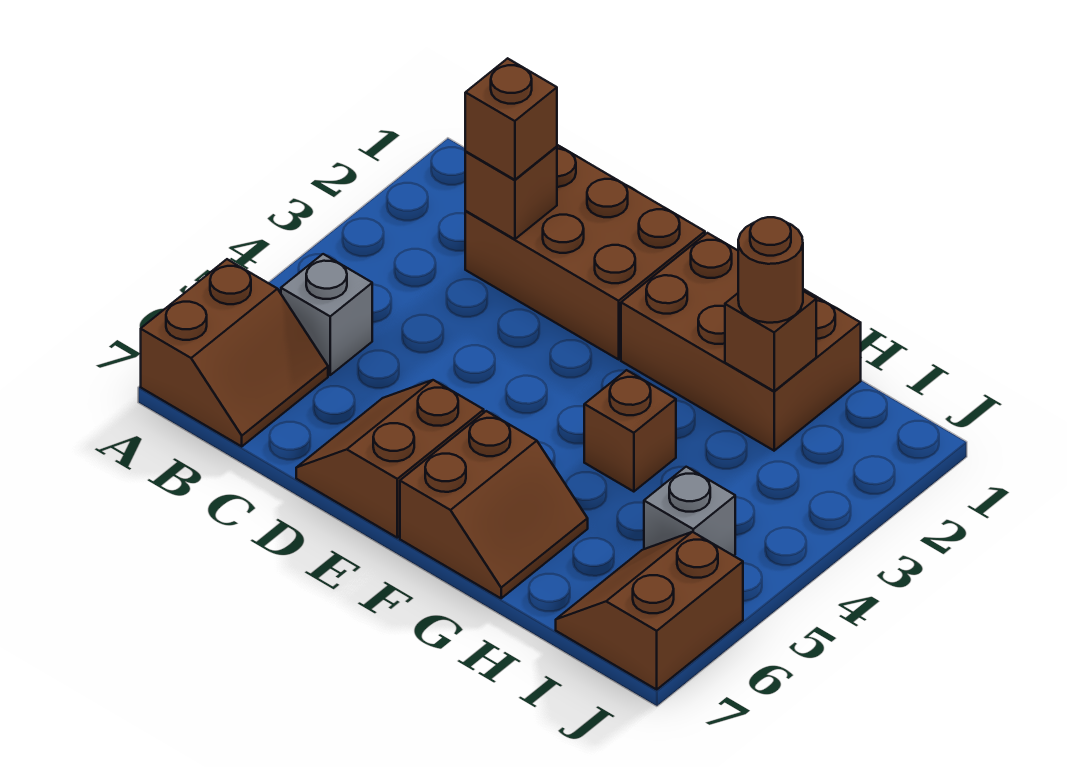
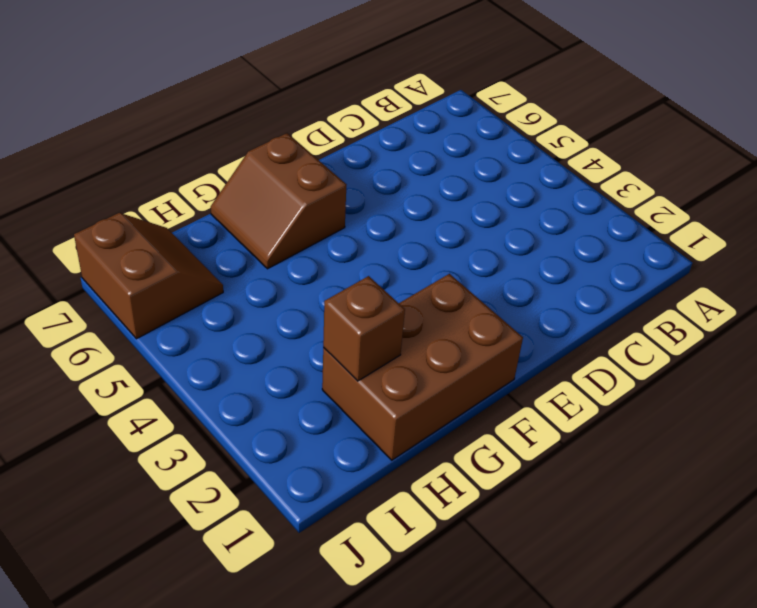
none -> brown slope A6:B7 level 1 top A
none -> grey brick B5 level 1
none -> brown brick C1:E2 level 1

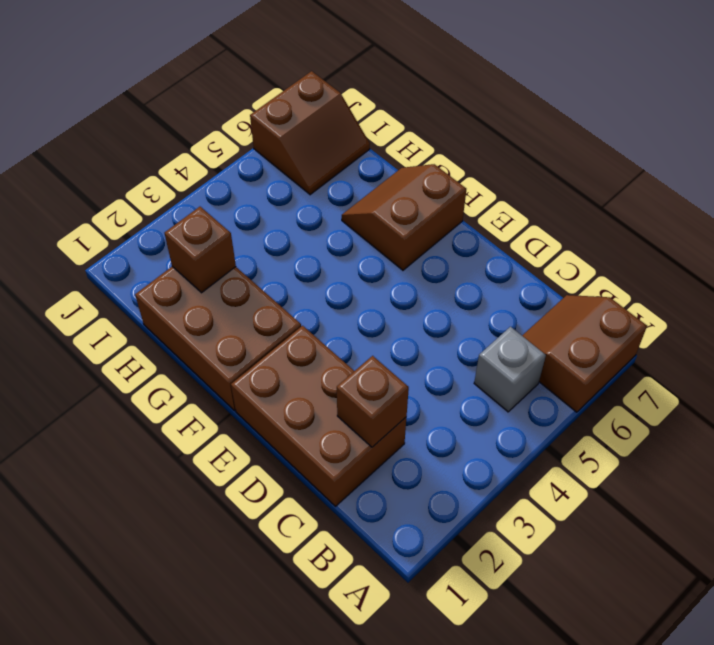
none -> brown slope D6:E7 level 1 top E
none -> brown brick G4 level 1
none -> grey brick I5 level 1

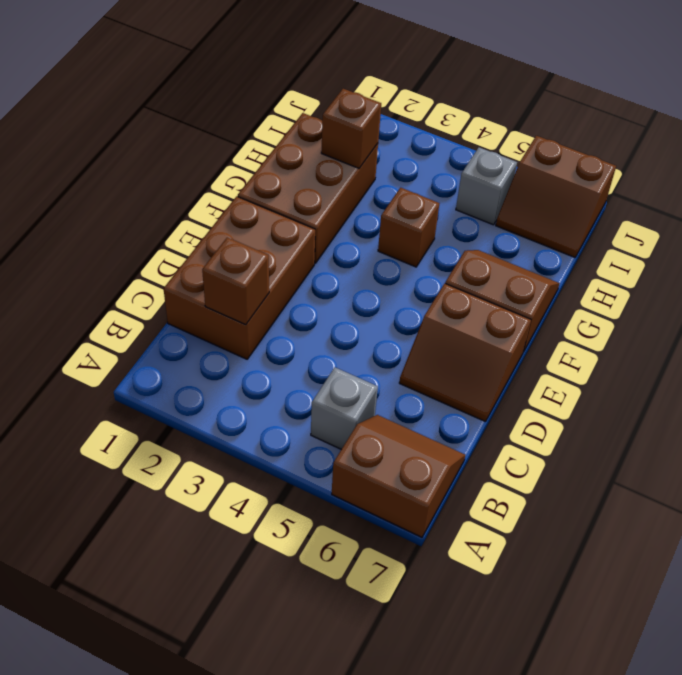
none -> brown brick C2 level 3
none -> brown round brick H2 level 3

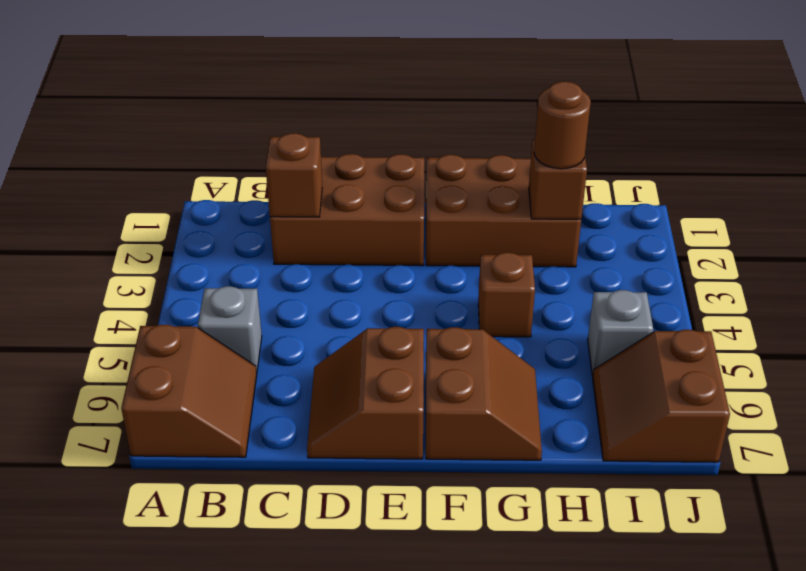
none -> brown brick C2 level 3

